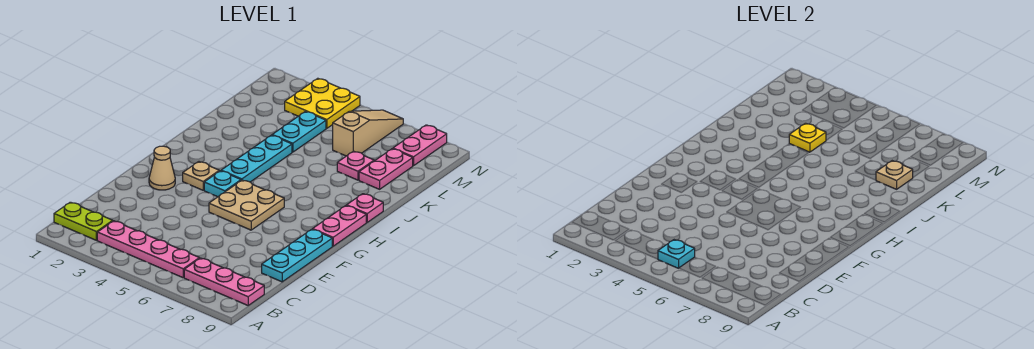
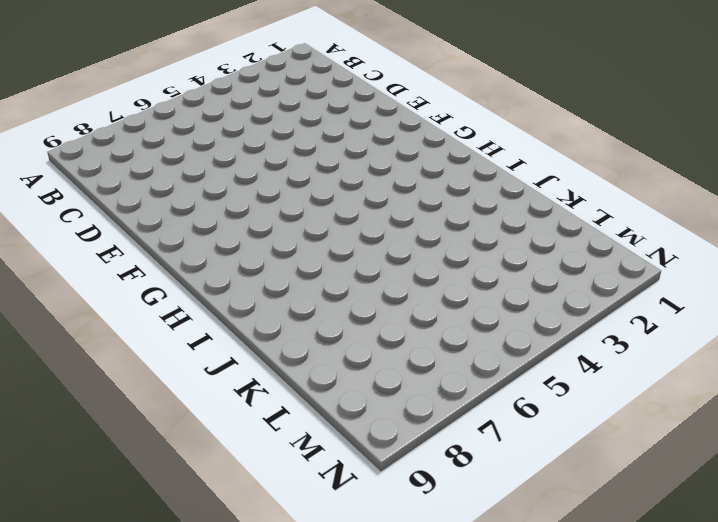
none -> lime plate B1:B2 level 1
none -> pink plate B3:B6 level 1
none -> pink plate B7:B9 level 1

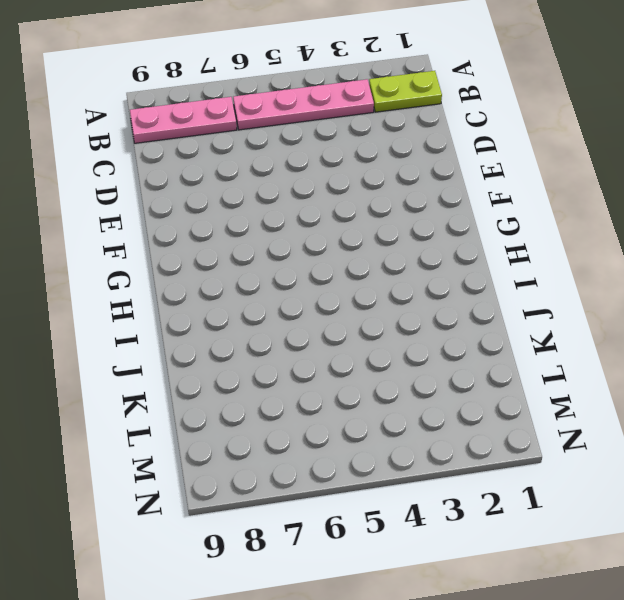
none -> cyan plate D9:F9 level 1
none -> tan cone F2 level 1
none -> tan plate F5:G6 level 1

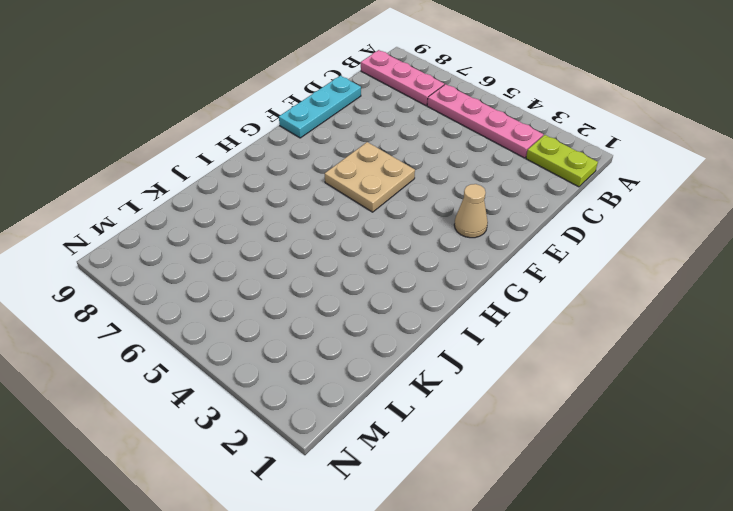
none -> tan plate G3 level 1
none -> cyan plate G4 level 1
none -> pink plate G9:H9 level 1

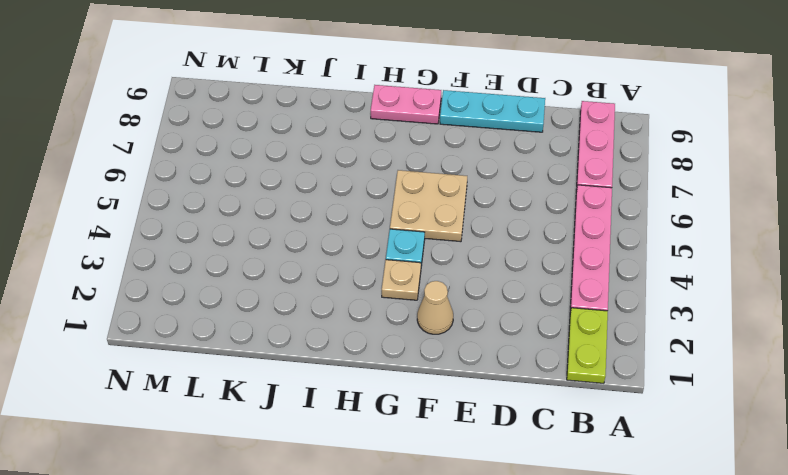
none -> cyan plate H4:J4 level 1
none -> pink plate I9 level 1
none -> cyan plate K4:L4 level 1

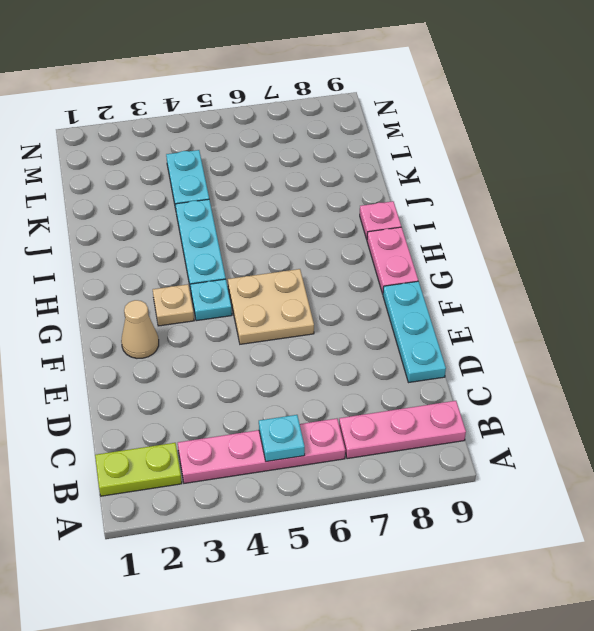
none -> pink plate K7 level 1
none -> pink plate K8:L8 level 1
none -> tan slope L6:N6 level 1 top L

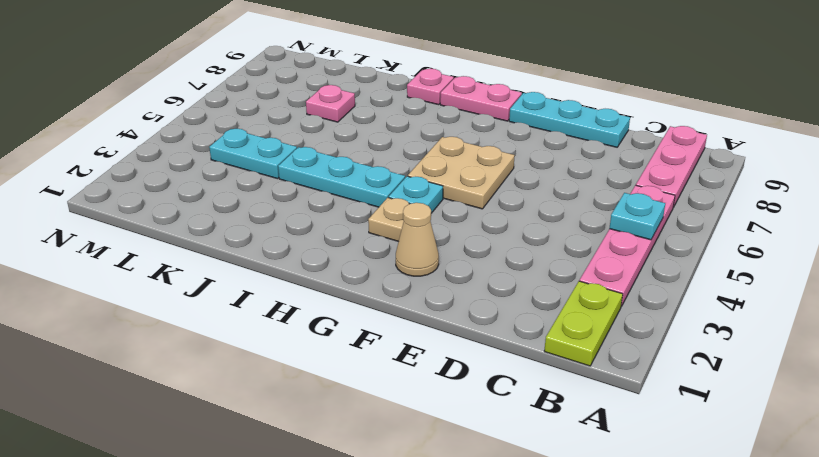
none -> pink plate K8:L8 level 1
none -> tan slope L6:N6 level 1 top L
none -> yellow plate M3:N4 level 1

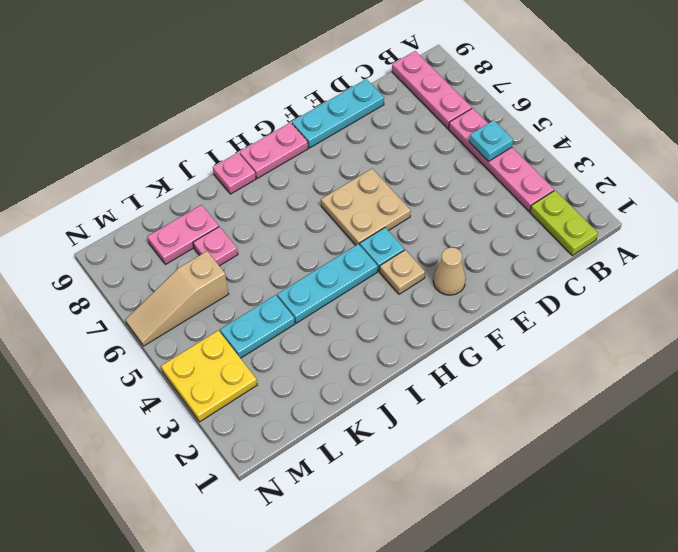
none -> pink plate M8:N8 level 1
none -> yellow plate K4 level 2
none -> tan plate K8 level 2

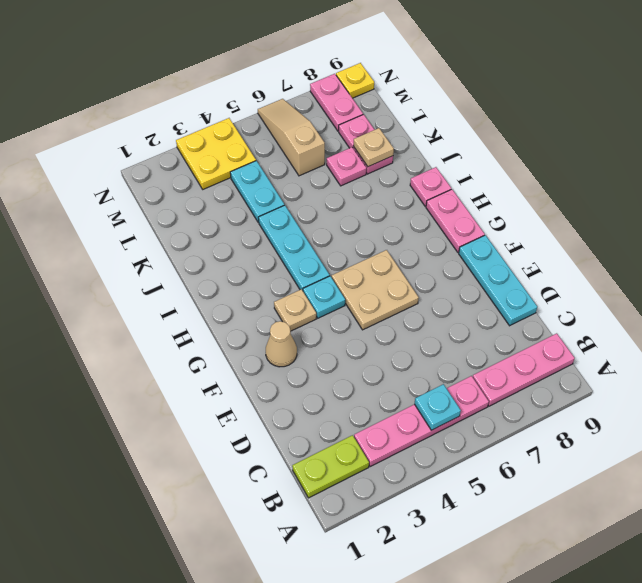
yellow plate N9 level 1 -> yellow plate K4 level 2

